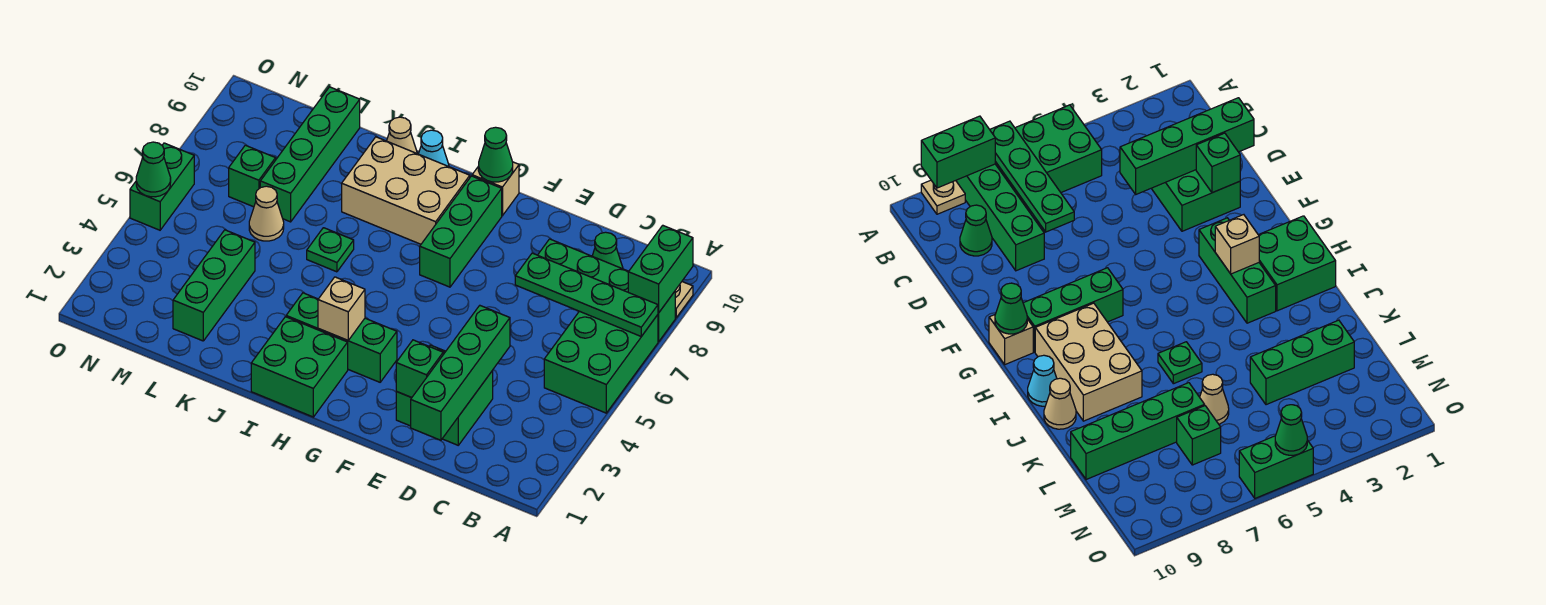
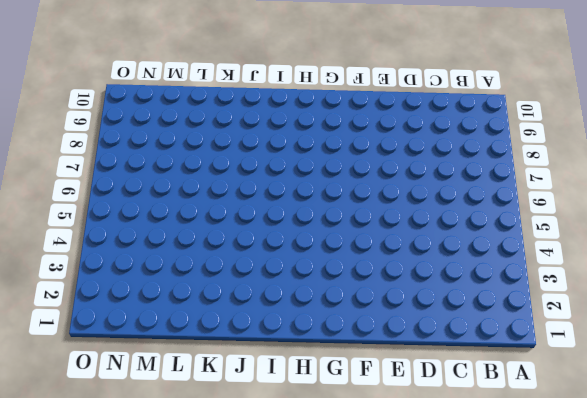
none -> green brick A5:B7 level 1
none -> green brick A8:D8 level 1
none -> tan plate A9 level 1

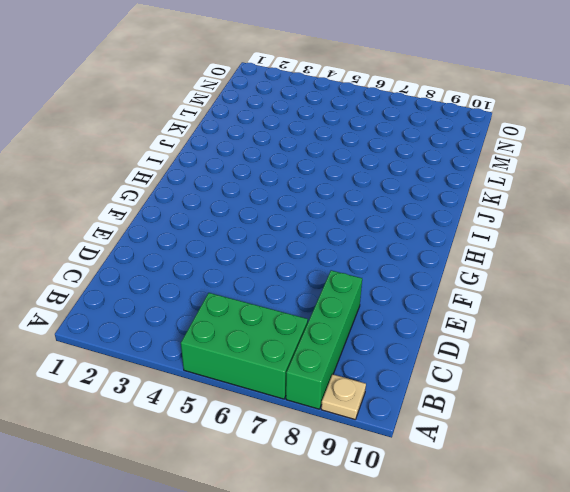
none -> green cone C9 level 1
none -> green brick D2:E3 level 1
none -> green brick G3:I3 level 1

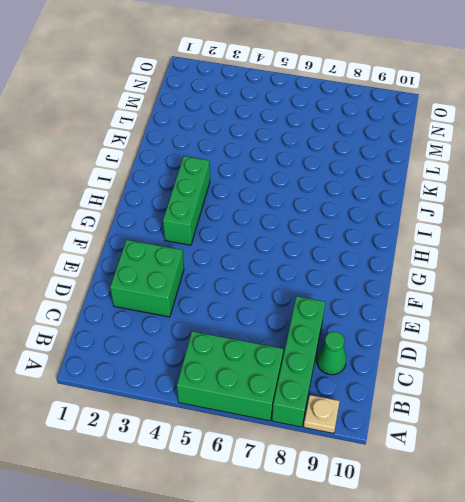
none -> green brick G7:G9 level 1
none -> tan brick G10 level 1
none -> green brick H1:I2 level 1

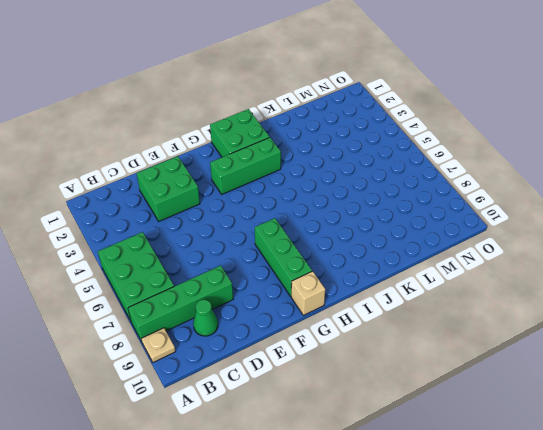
none -> tan brick H8:J9 level 1
none -> cyan cone I10 level 1
none -> green plate J6 level 1

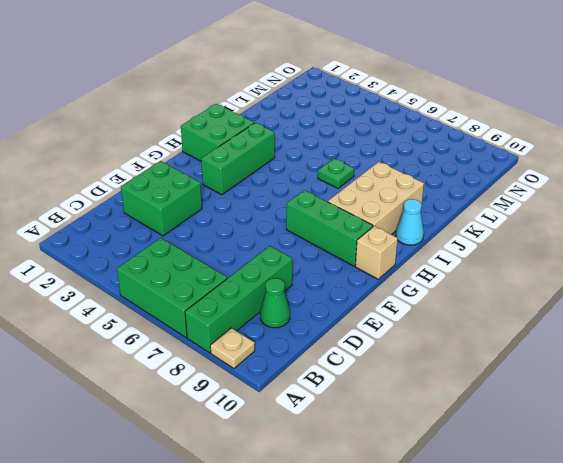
none -> tan cone J10 level 1
none -> green brick L2:L4 level 1
none -> tan cone L6 level 1

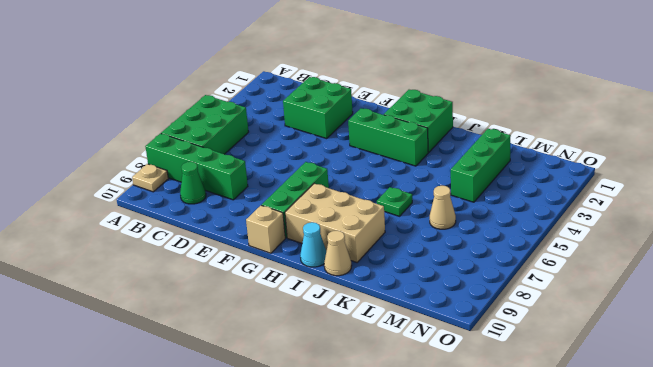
none -> green brick L7:L10 level 1
none -> green brick M7 level 1
none -> green brick O5:O6 level 1

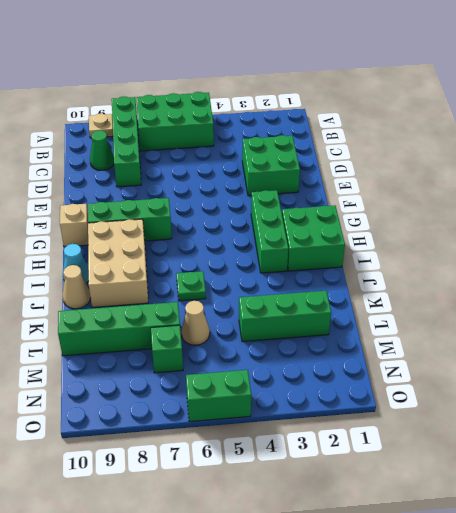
none -> green plate A7:D7 level 2
none -> green brick A8:A9 level 2
none -> green brick D1:D4 level 2

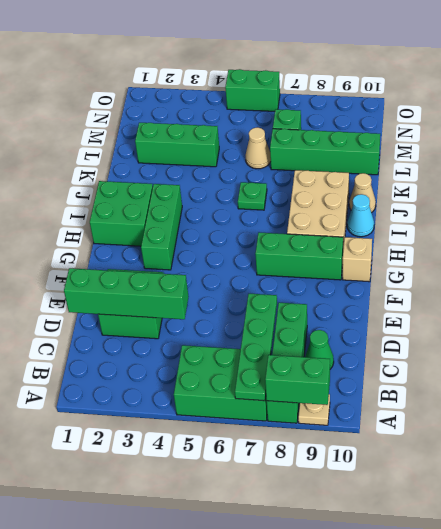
none -> green brick E2 level 2
none -> green cone G10 level 2
none -> tan brick H3 level 2

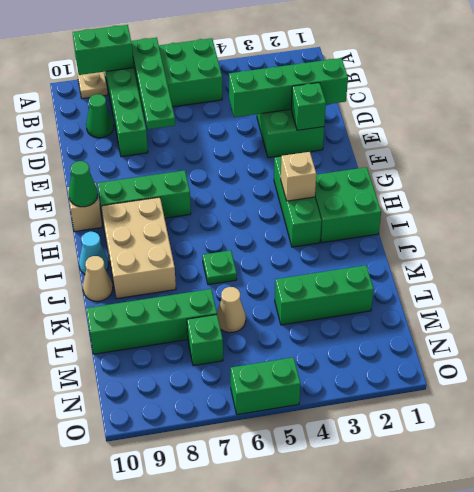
none -> green cone O5 level 2

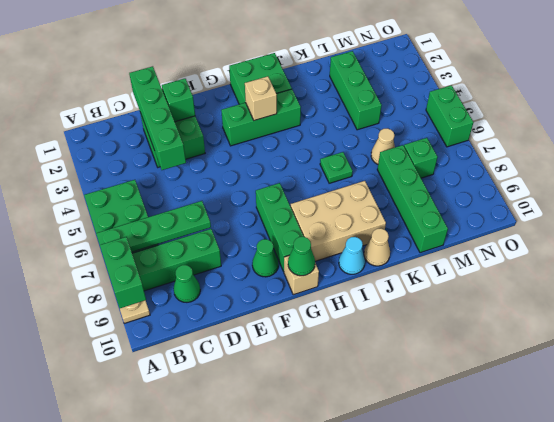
green cone F9 level 1 -> green cone O5 level 2

